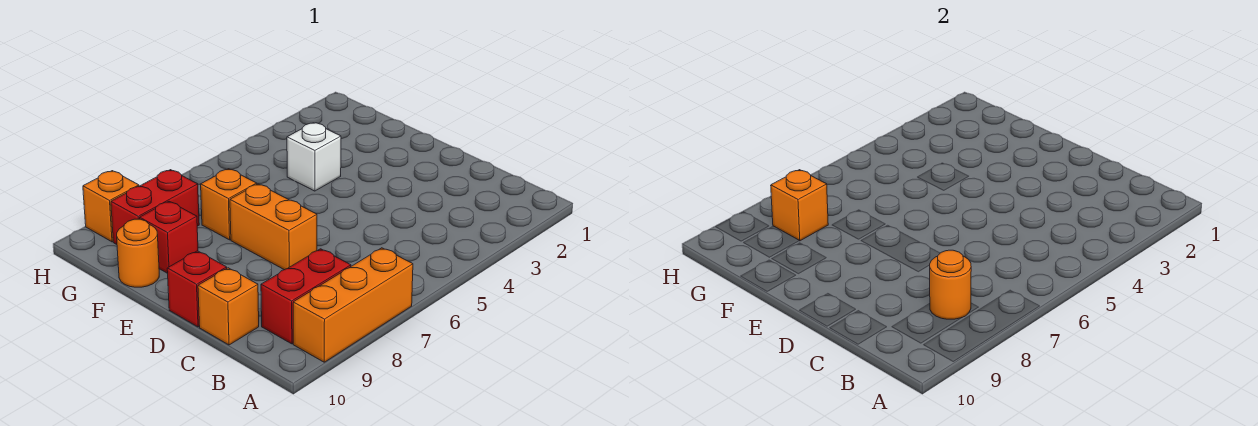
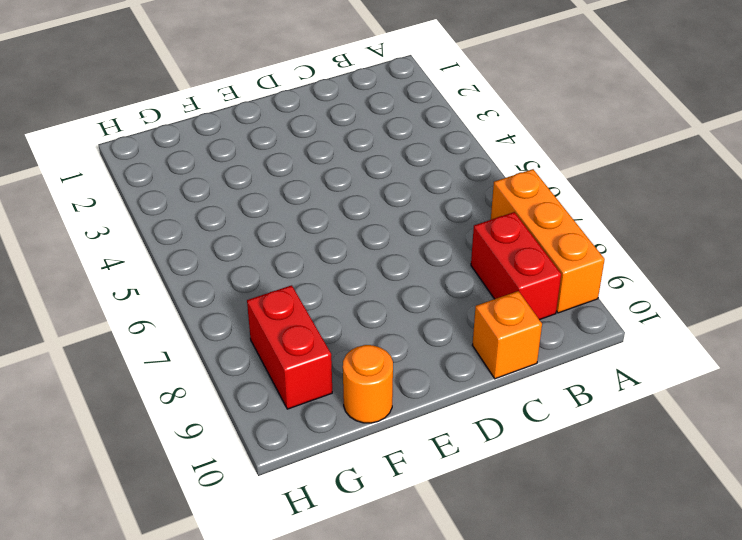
none -> orange brick D7:E7 level 1
none -> red brick D10 level 1
none -> white brick F4 level 1

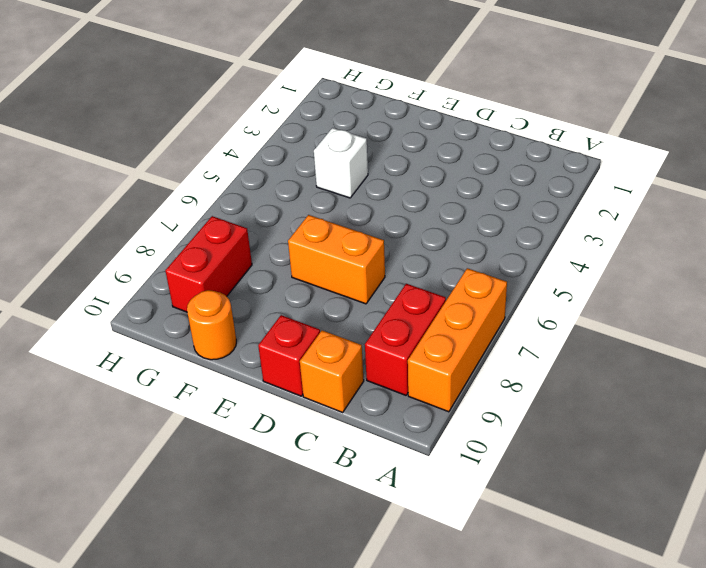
none -> orange brick F7 level 1
none -> red brick F9 level 1
none -> orange brick H9 level 1

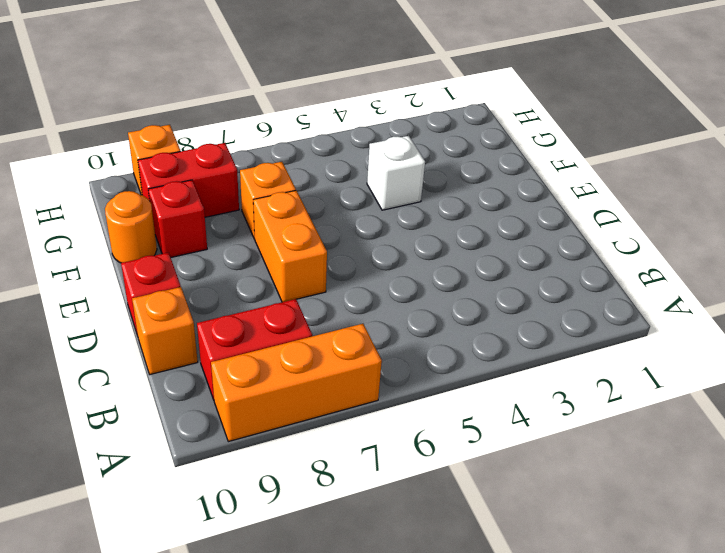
none -> orange round brick B8 level 2
none -> orange brick G8 level 2

